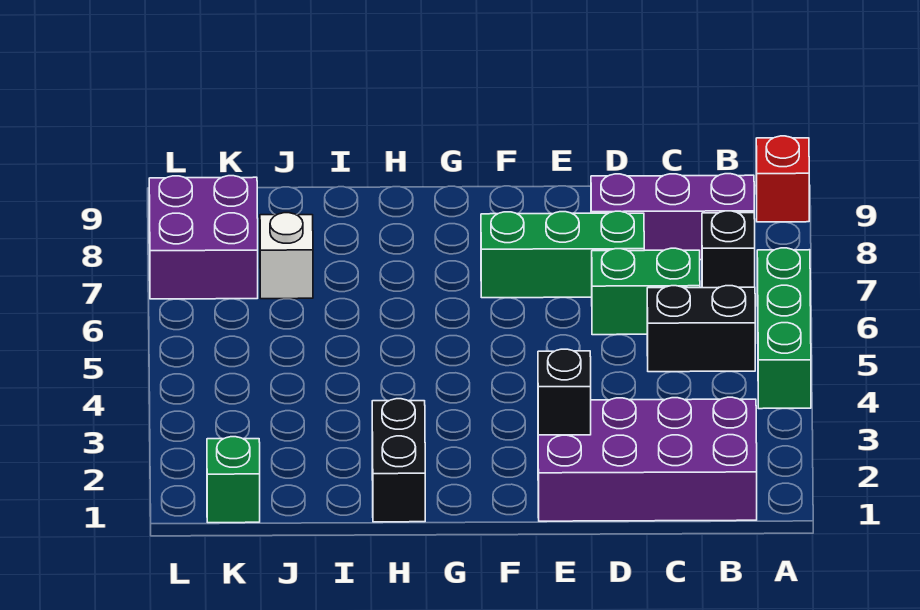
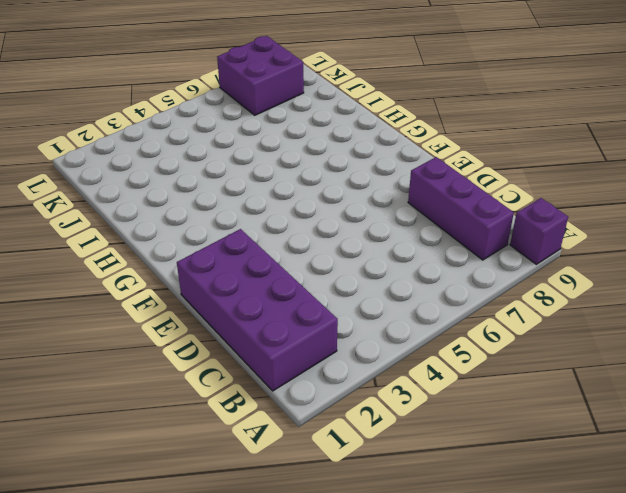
purple brick A9 level 1 -> red brick A9 level 1
none -> green brick A4:A6 level 1
none -> black brick B5:C5 level 1
none -> black brick B7 level 1

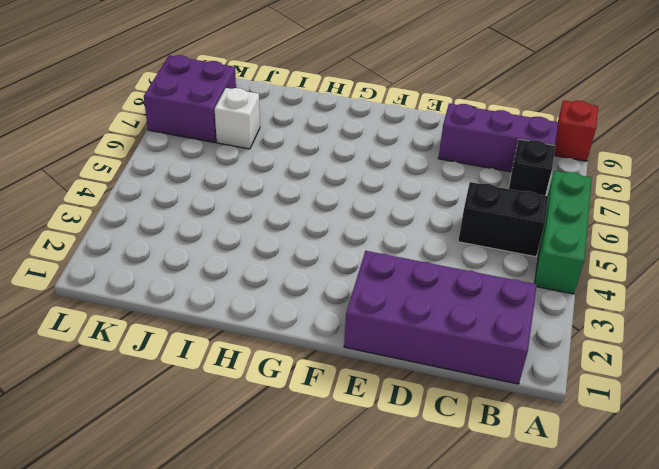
none -> green brick C6:D6 level 1
none -> green brick D7:F7 level 1
none -> black brick H1:H2 level 1

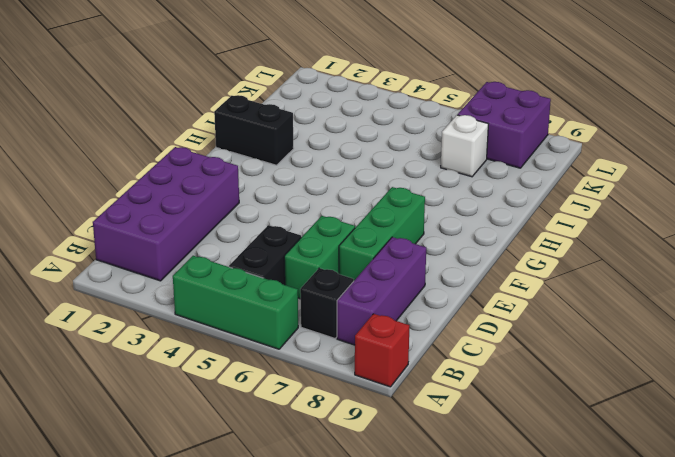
none -> green brick K1 level 1
none -> black brick E2 level 2

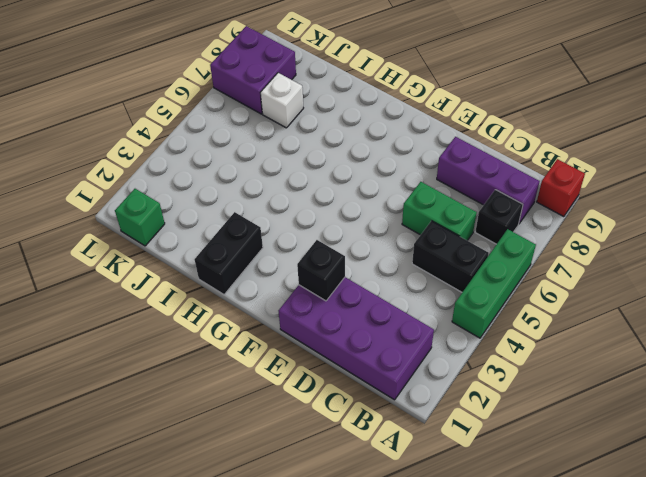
none -> green brick D7:F7 level 1

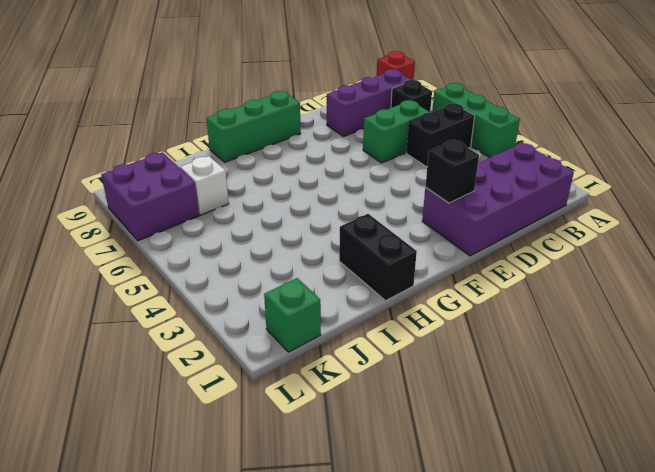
green brick F9:H9 level 1 -> green brick D7:F7 level 1

